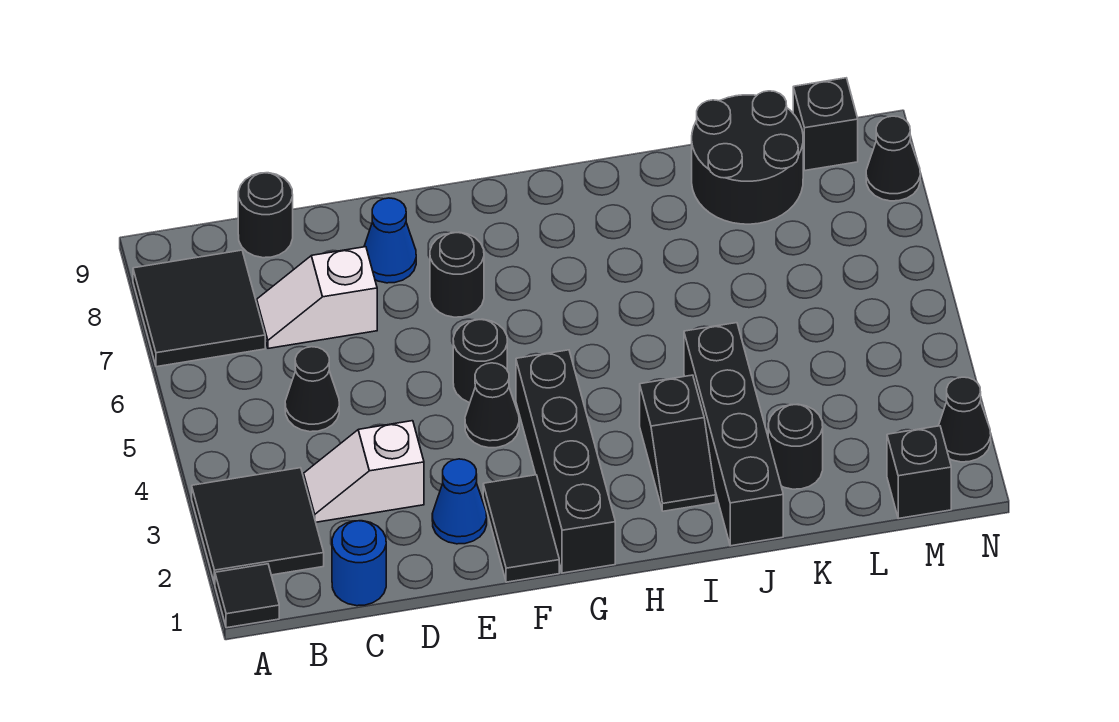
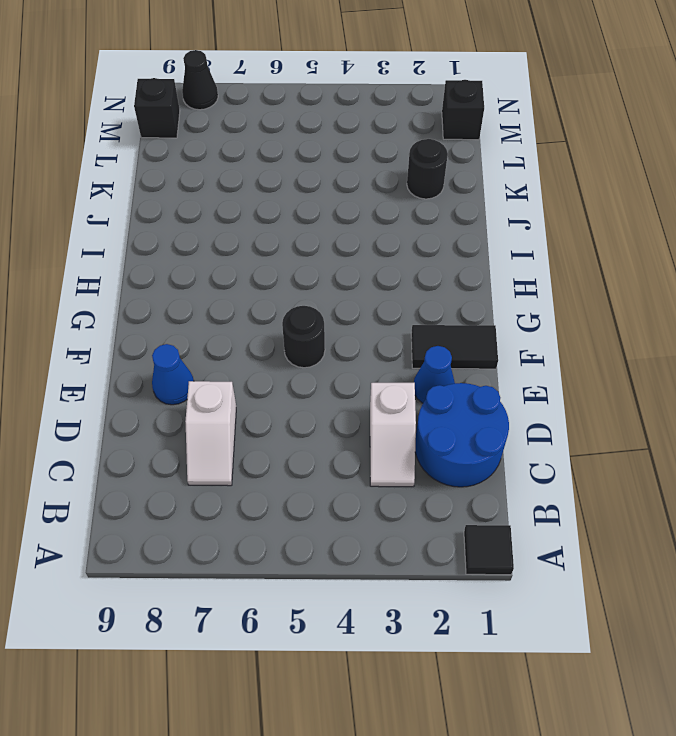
blue round brick C1:D2 level 1 -> blue round brick C1 level 1
none -> black tile A2:B3 level 1
none -> black tile A7:B8 level 1
none -> black cone C5 level 1

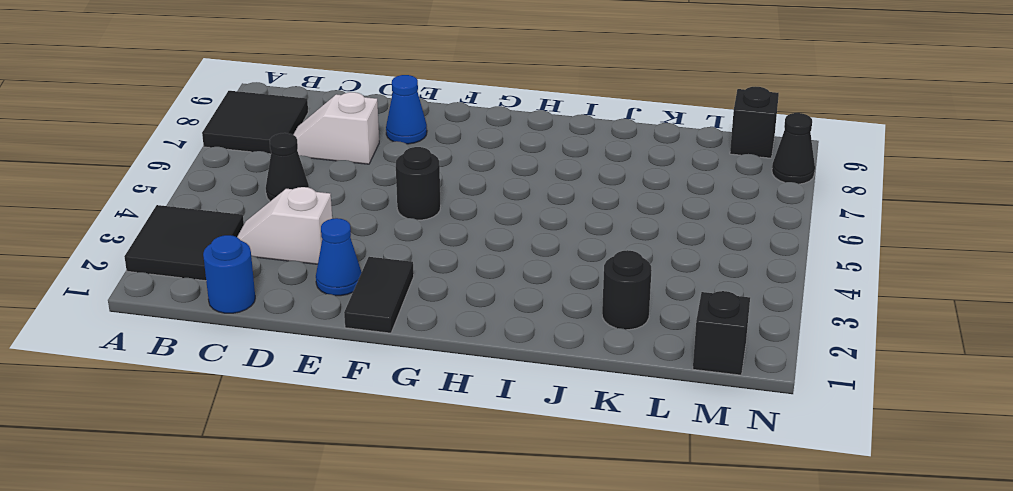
none -> black tile A1 level 1
none -> black round brick C9 level 1
none -> black cone F4 level 1

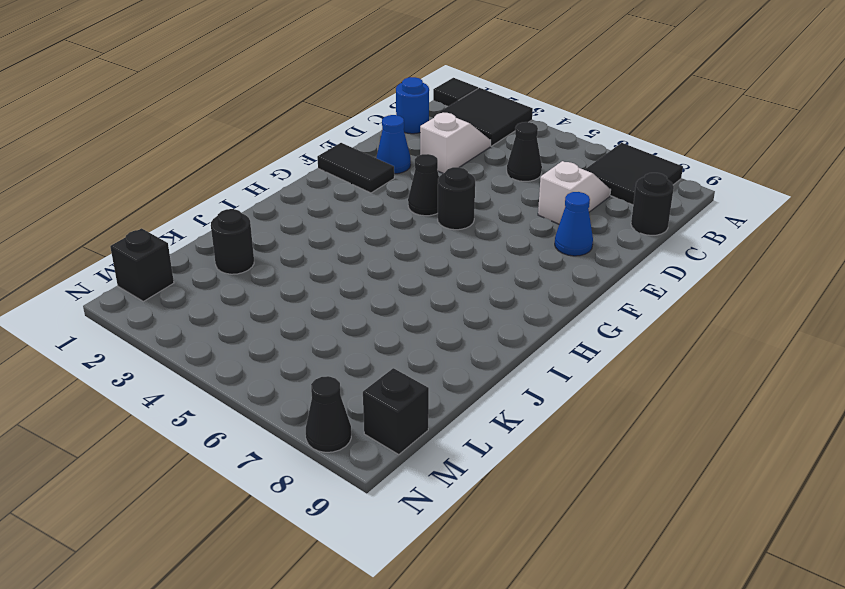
none -> black round brick F7 level 1
none -> black brick G1:G4 level 1
none -> black slope I2:I3 level 1 top 3

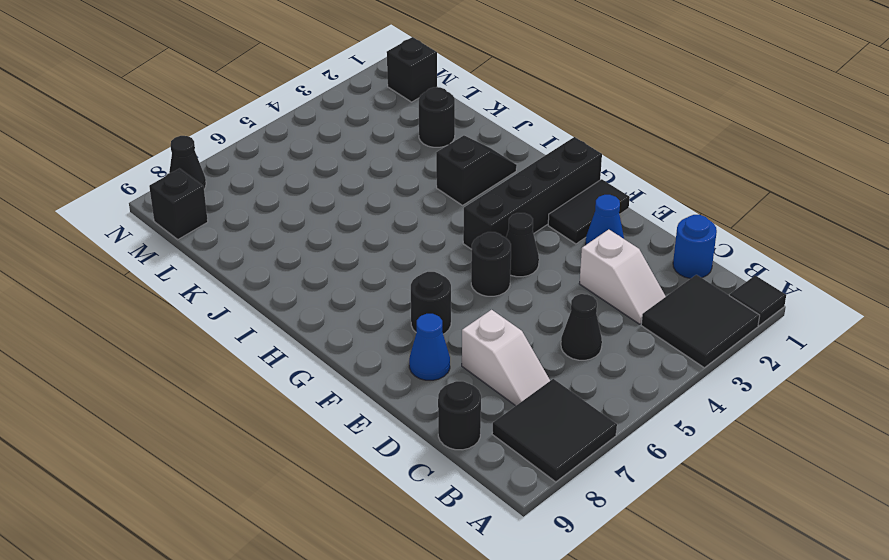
none -> black brick J1:J4 level 1
none -> black round brick K8:L9 level 1
none -> black cone N2 level 1

